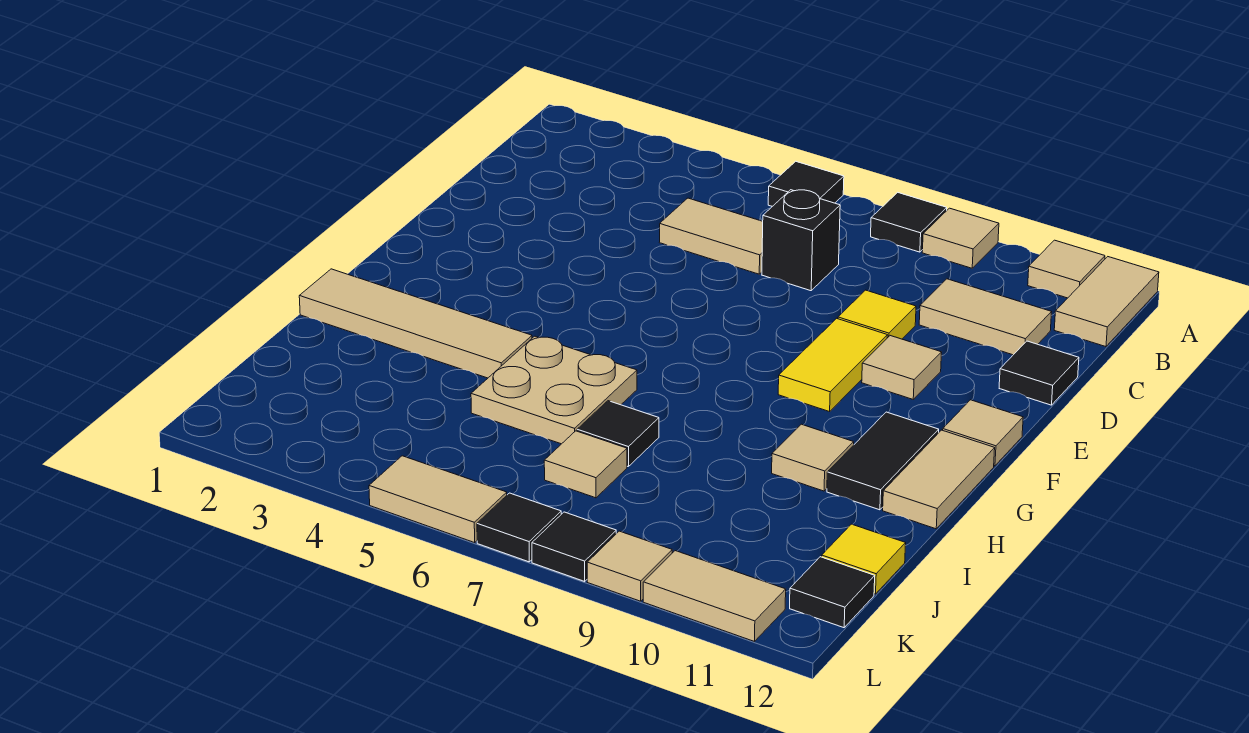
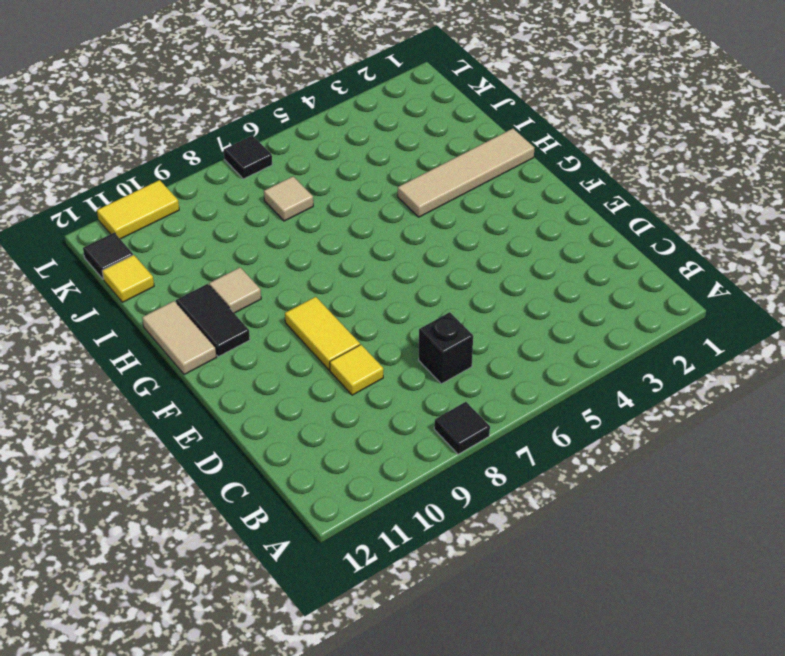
yellow tile L10:L11 level 1 -> tan tile L10:L11 level 1
none -> black tile A6 level 1
none -> tan tile A9 level 1
none -> tan tile A11 level 1

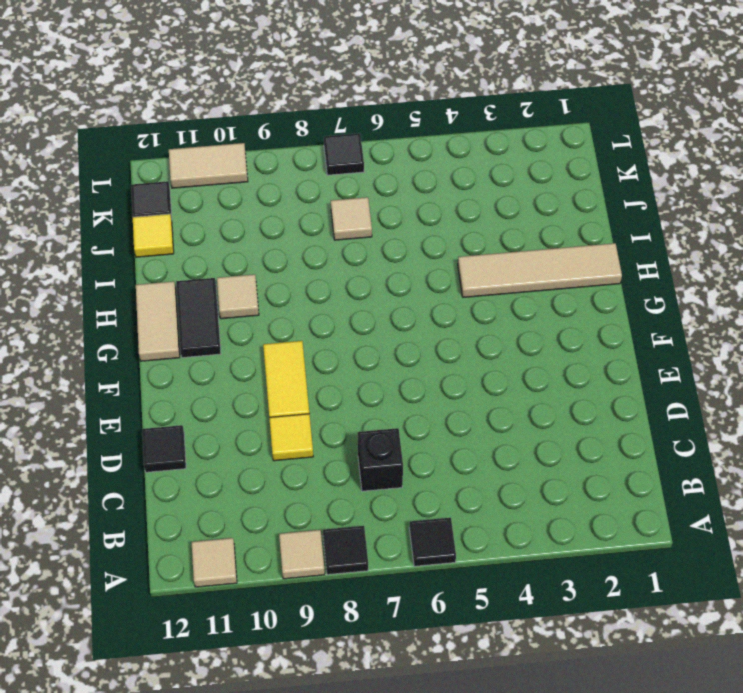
none -> tan tile A12:B12 level 1
none -> tan tile C5:C6 level 1
none -> tan tile C10:C11 level 1

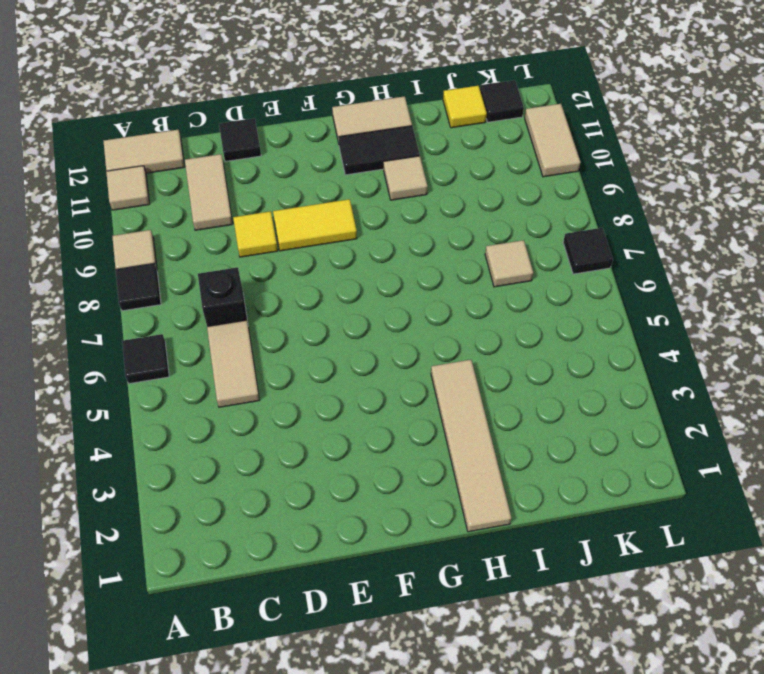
none -> tan tile E10 level 1
none -> tan tile F12 level 1
none -> tan plate H5:I6 level 1

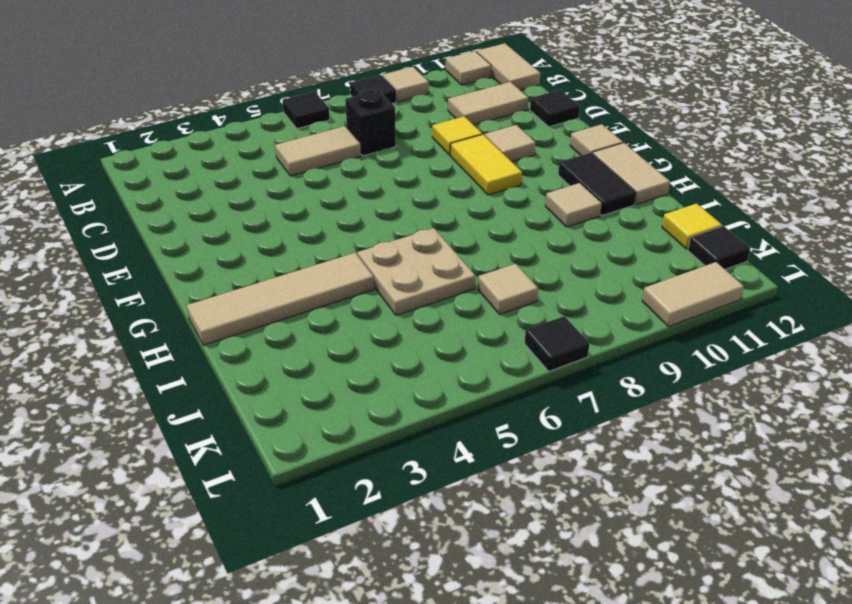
none -> black tile I7 level 1
none -> tan tile L5:L6 level 1
none -> black tile L8 level 1

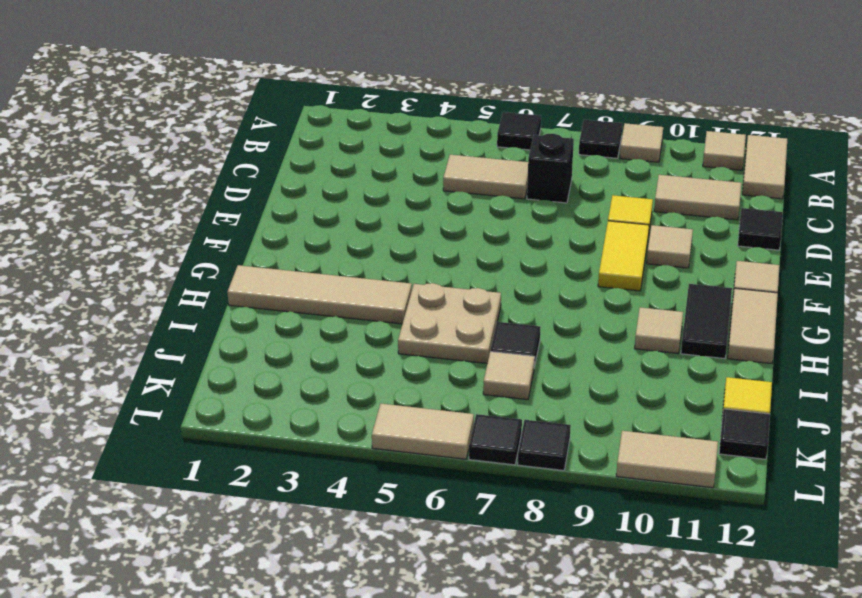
none -> tan tile L9 level 1

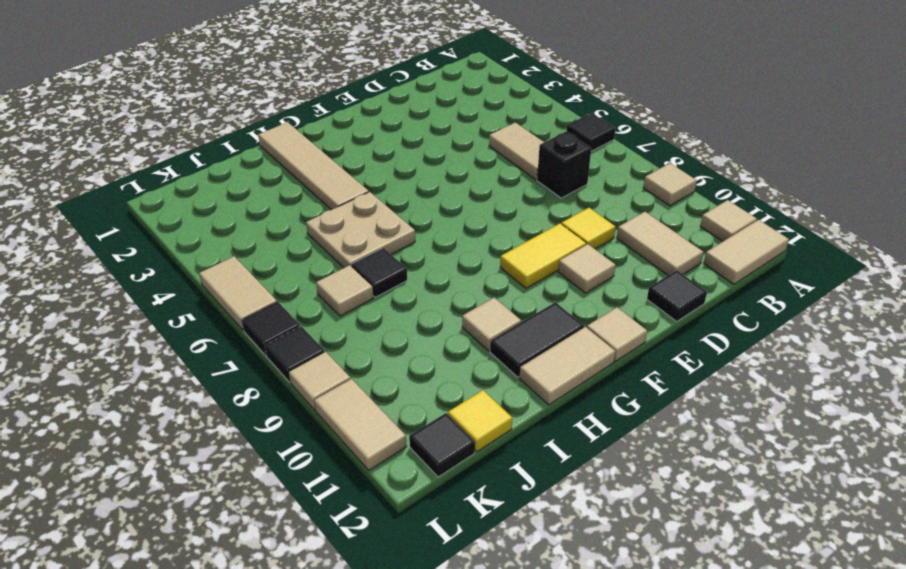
none -> black tile A8 level 1

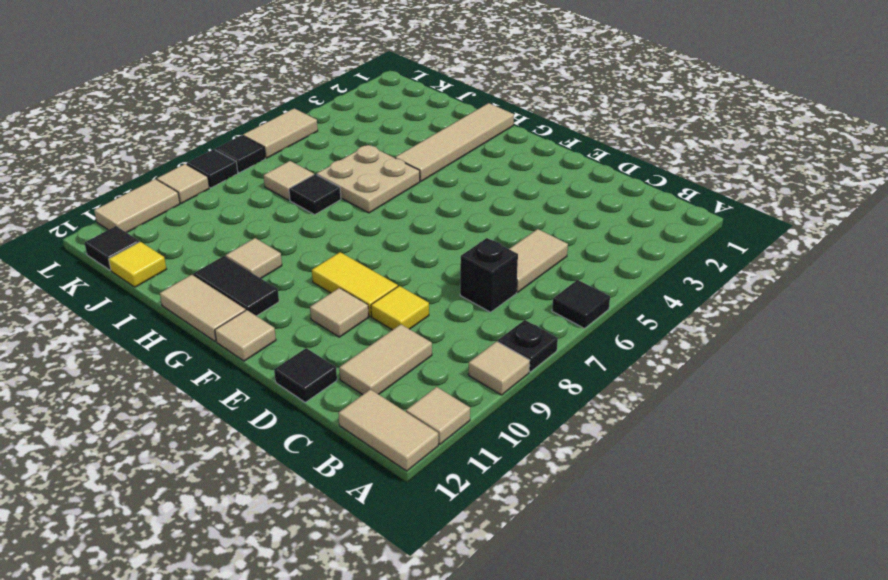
black plate A8 level 1 -> black tile A8 level 1

